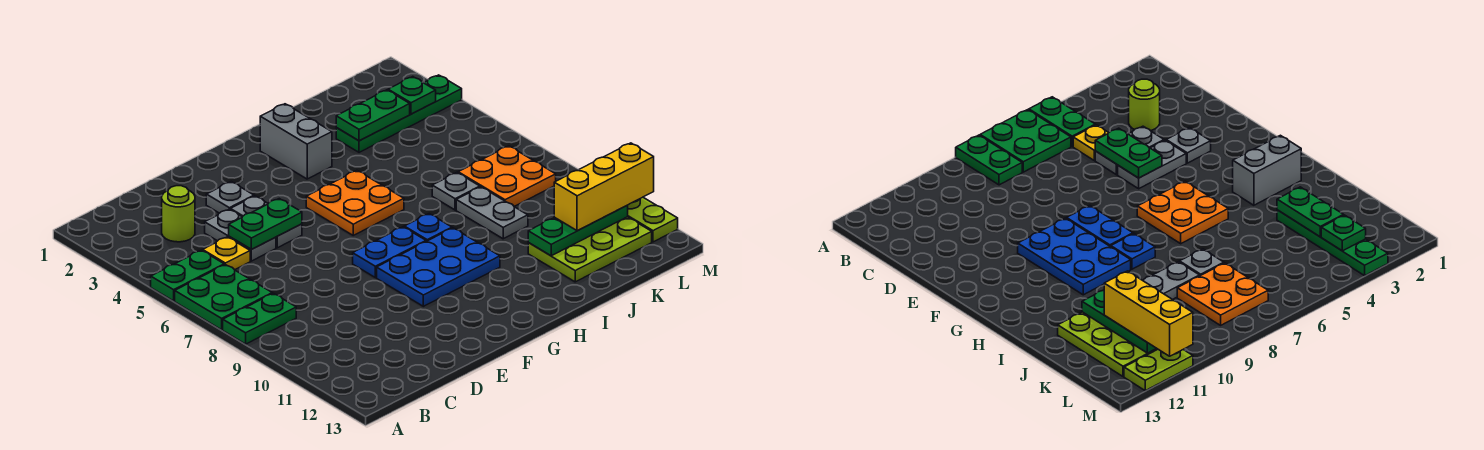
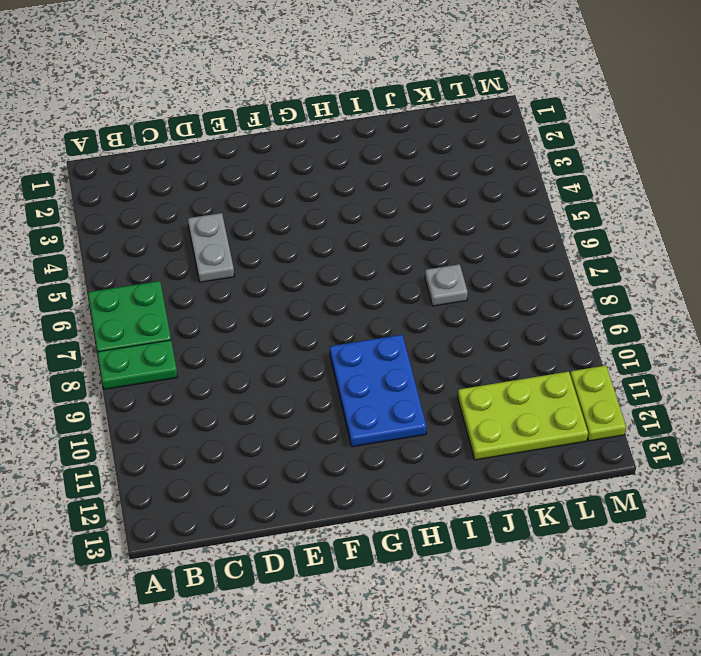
blue plate G9:H11 level 1 -> blue plate F9:H10 level 1
none -> green plate A5:B5 level 1
none -> lime round brick C3 level 1
none -> yellow plate C5 level 1

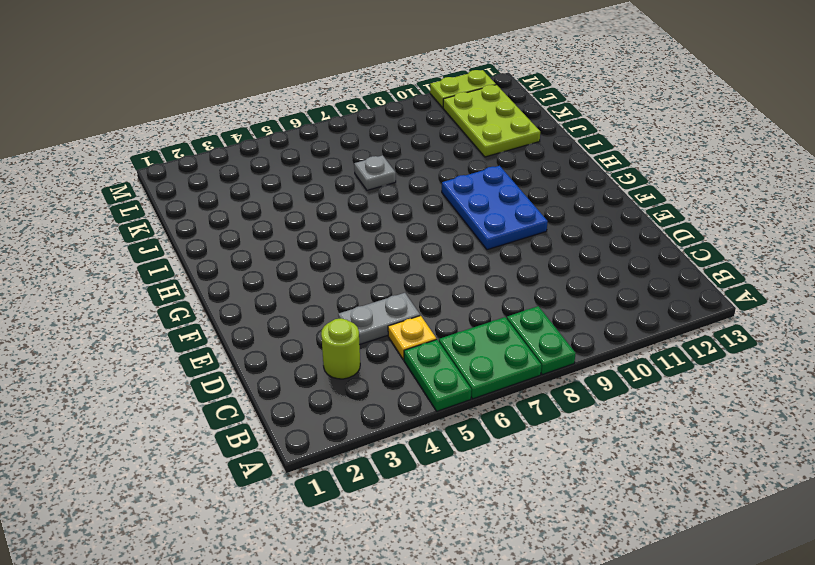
none -> grey plate E3 level 1
none -> grey plate E4:E5 level 1
none -> blue plate F8:G8 level 1

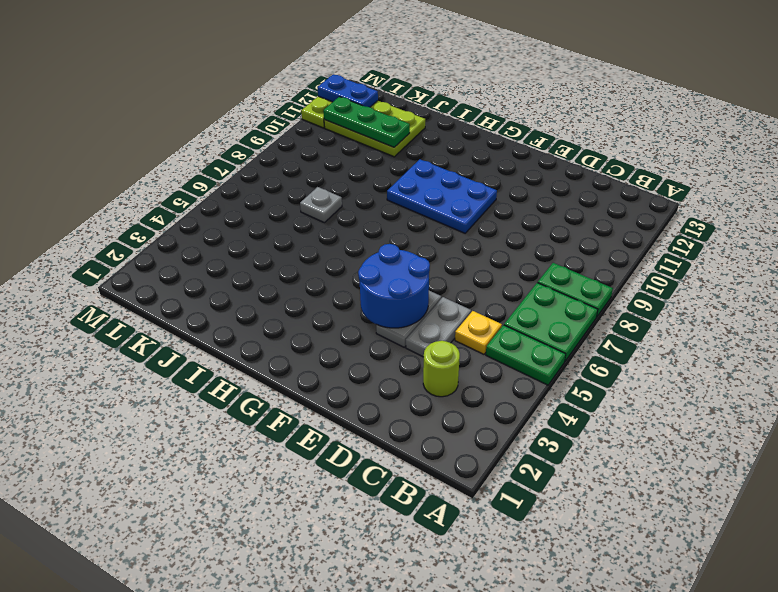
blue round brick E4:F5 level 2 -> green plate D5:E5 level 2
blue plate L12:M12 level 2 -> blue plate F8:G8 level 1
none -> grey plate E3 level 1
none -> orange plate G5:H6 level 1
none -> grey brick H2:H3 level 1

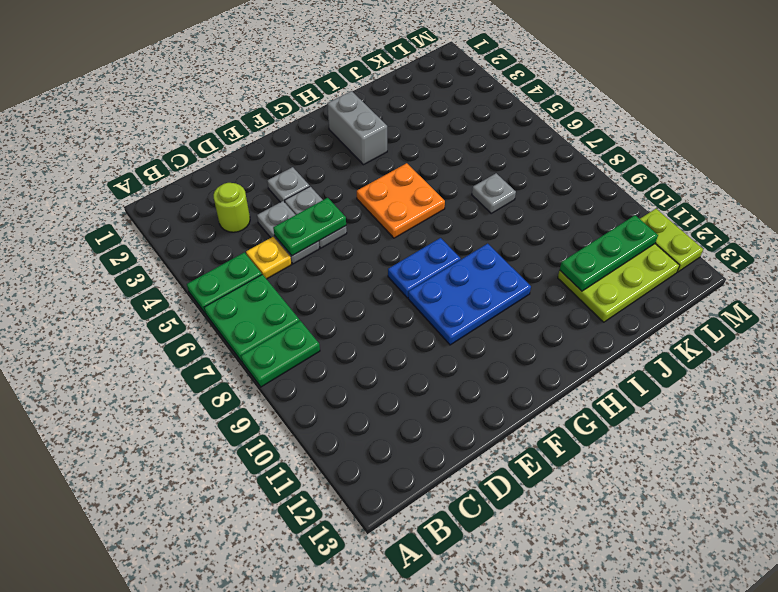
none -> blue plate H8 level 1
none -> green plate J3:M3 level 1
none -> grey plate J8:J9 level 1

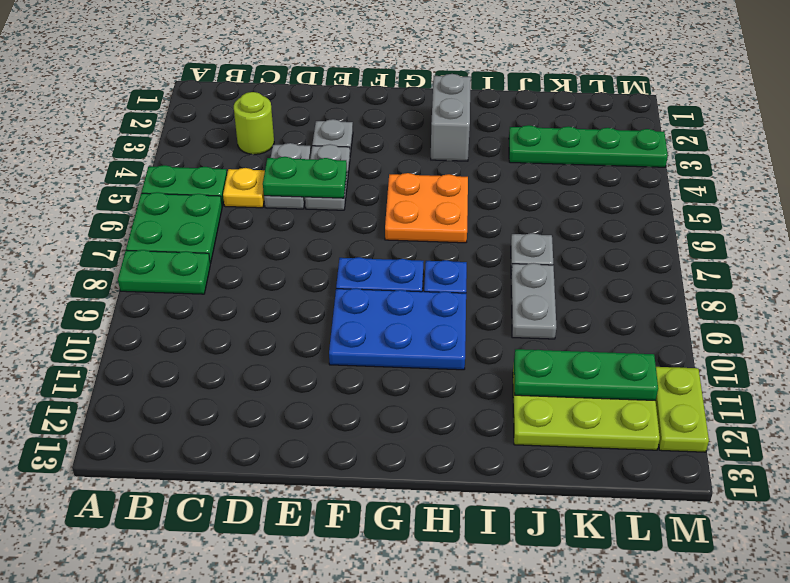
none -> orange plate K7:L8 level 1
none -> green plate J3:K3 level 2
none -> green plate L3 level 2

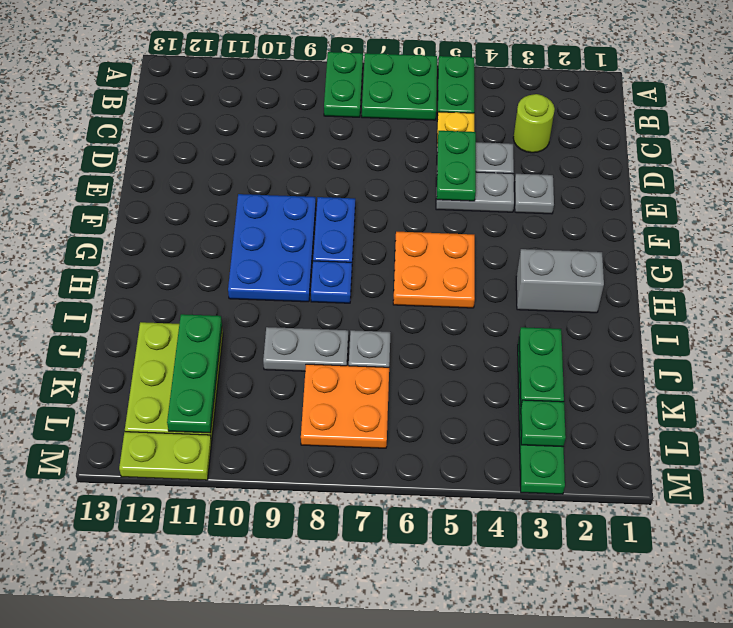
none -> yellow brick K11:M11 level 3

